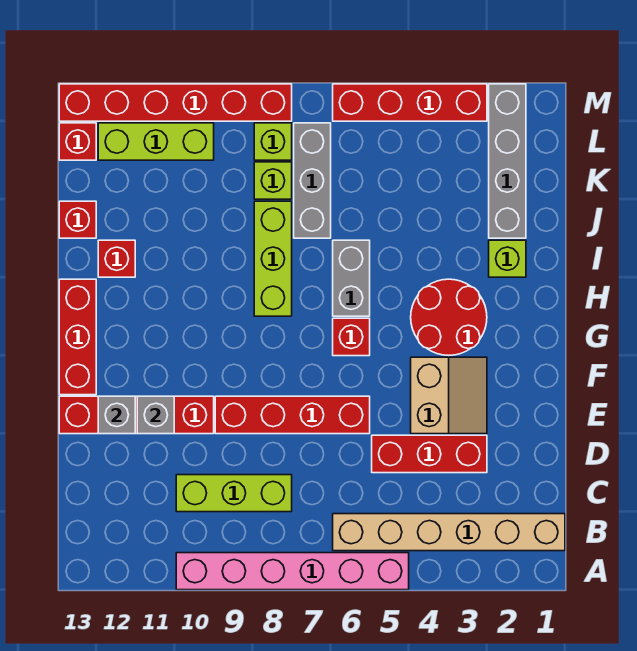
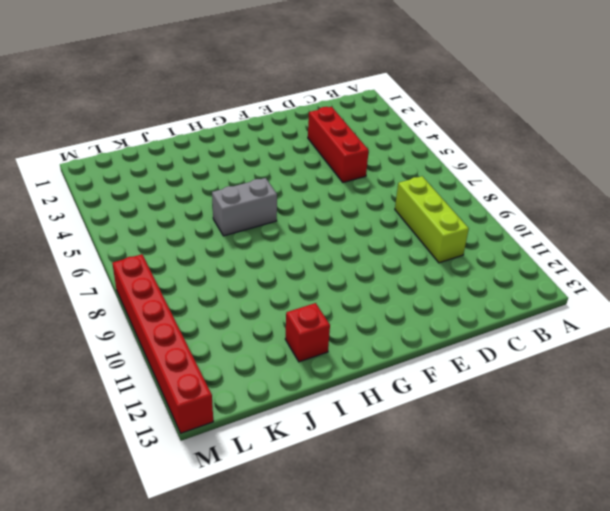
none -> pink brick A5:A10 level 1
none -> tan brick B1:B6 level 1
none -> tan slope E3:F4 level 1 top 4

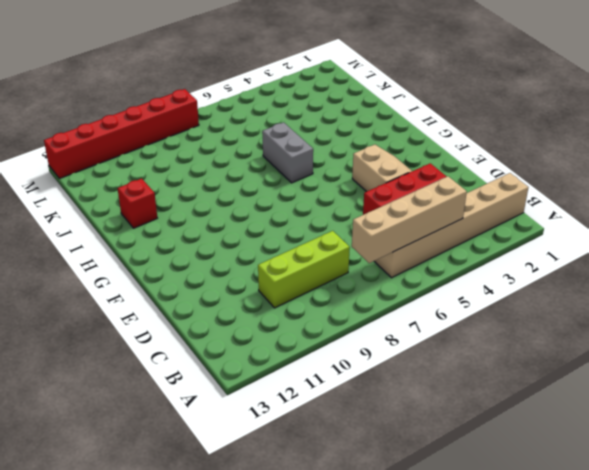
tan brick B4:B7 level 2 -> none
none -> pink brick A5:A10 level 1
none -> red brick E6:E9 level 1
none -> red brick E10:E13 level 1

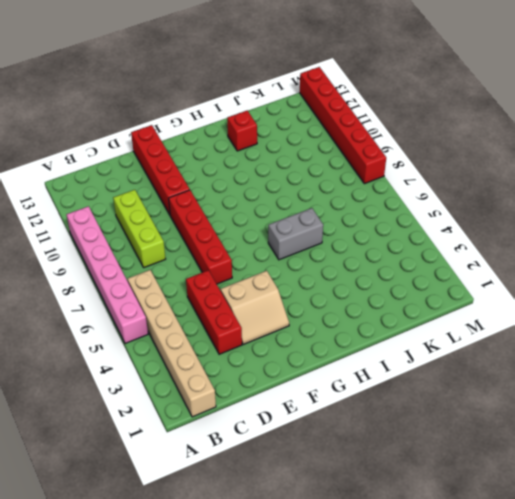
none -> red brick F13:H13 level 1
none -> red round brick G3:H4 level 1
none -> red brick G6 level 1

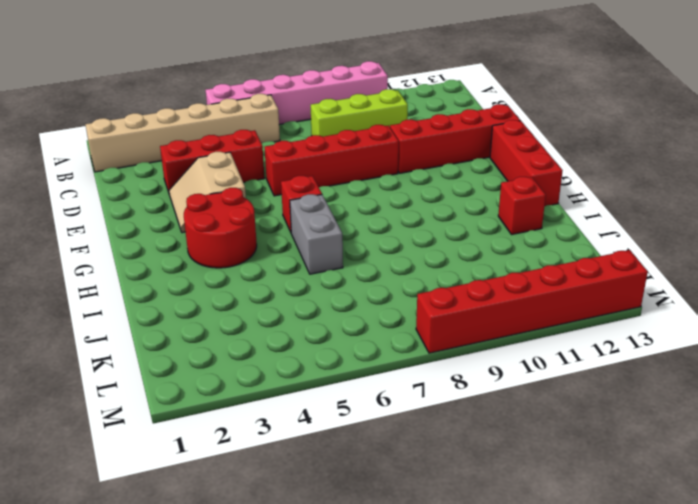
none -> lime brick H8:J8 level 1
none -> lime brick I2 level 1
none -> grey brick J2:M2 level 1

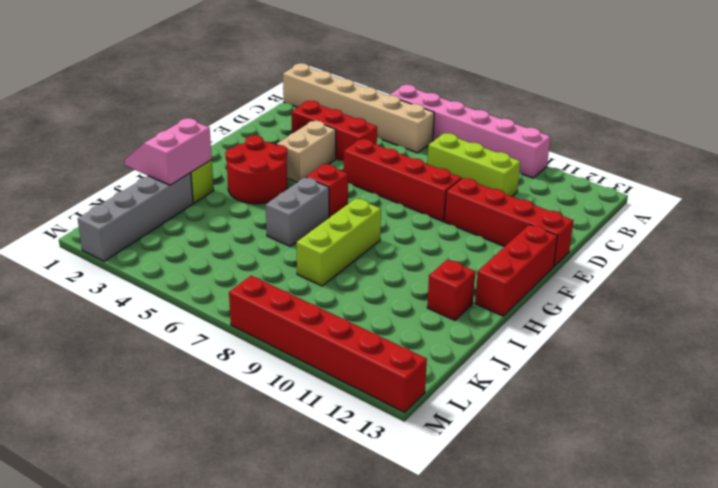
pink slope I1:J2 level 2 top 2 -> none
none -> grey brick J7:L7 level 1
none -> red brick J13 level 1
none -> lime brick K8 level 1

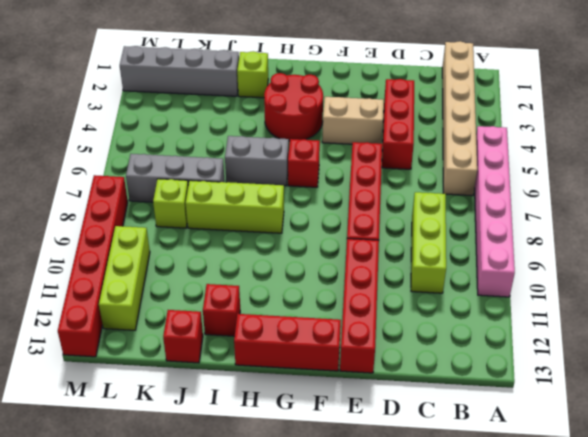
none -> lime brick L8 level 1
none -> red brick L13 level 1
none -> red brick M3:M6 level 1

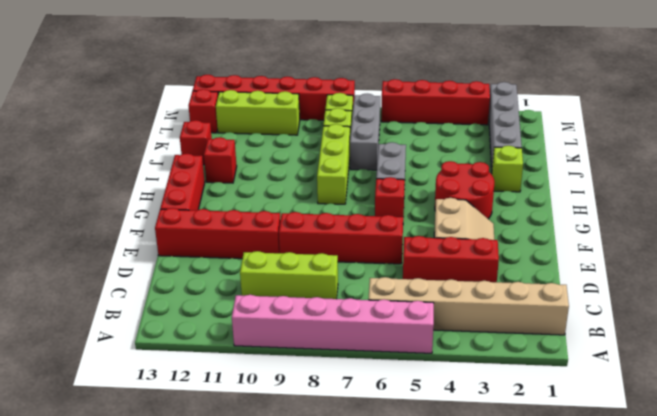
none -> grey brick E11 level 2
none -> grey brick E12 level 2

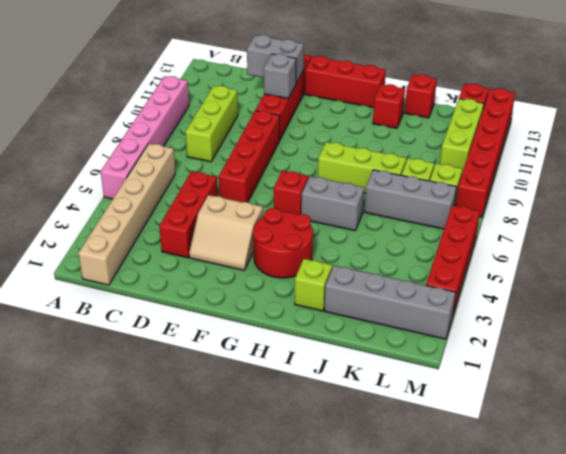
grey brick D12:E12 level 2 -> grey brick E12 level 2

